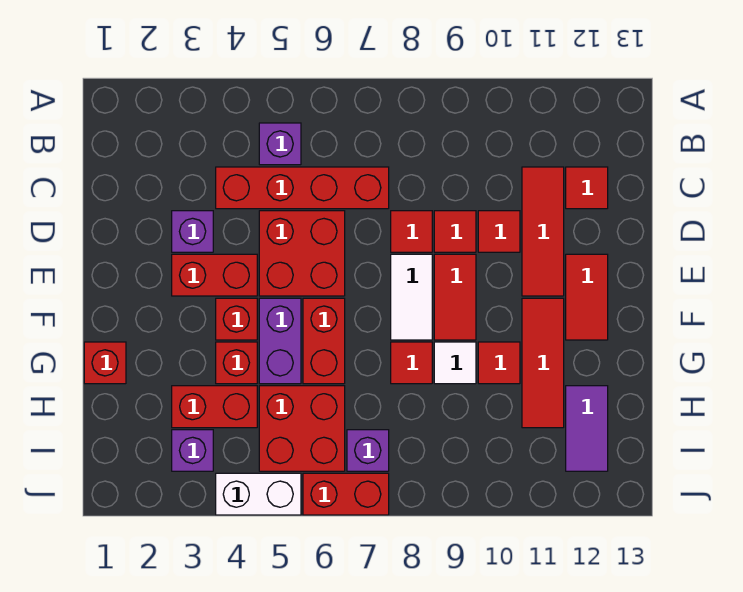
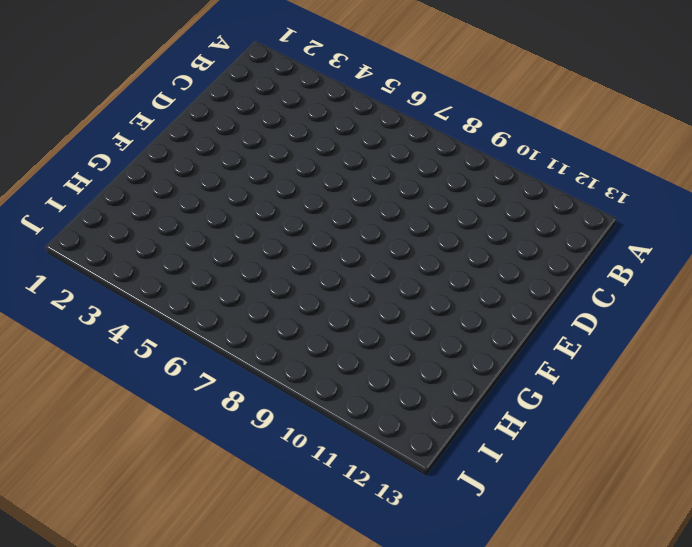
none -> purple brick B5 level 1
none -> red brick C4:C7 level 1
none -> red tile C11:E11 level 1

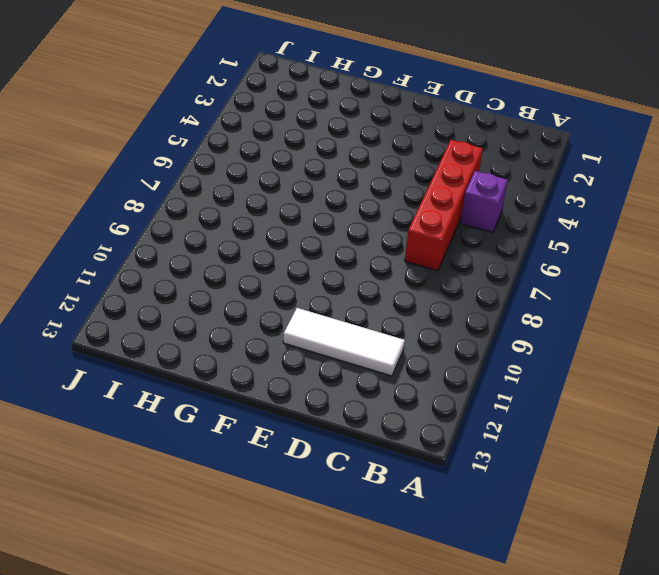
white tile C11:E11 level 1 -> red tile C11:E11 level 1
none -> red tile C12 level 1
none -> purple brick D3 level 1
none -> red brick D5:E6 level 1

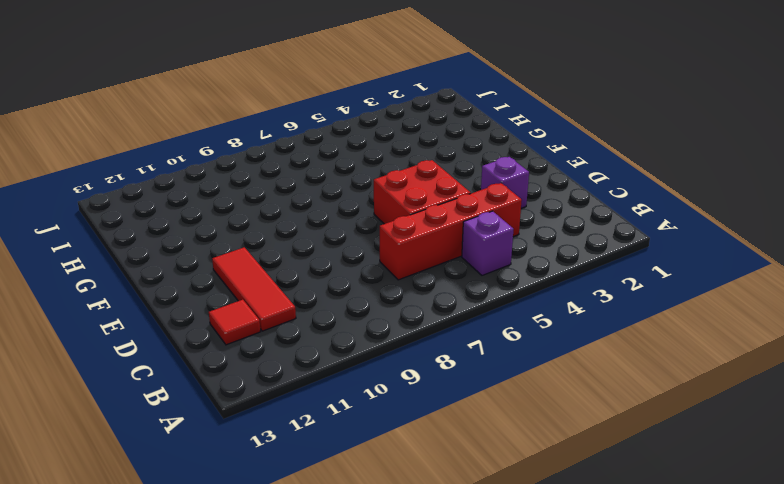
none -> red tile D8 level 1
none -> red tile D9 level 1
none -> red tile D10 level 1

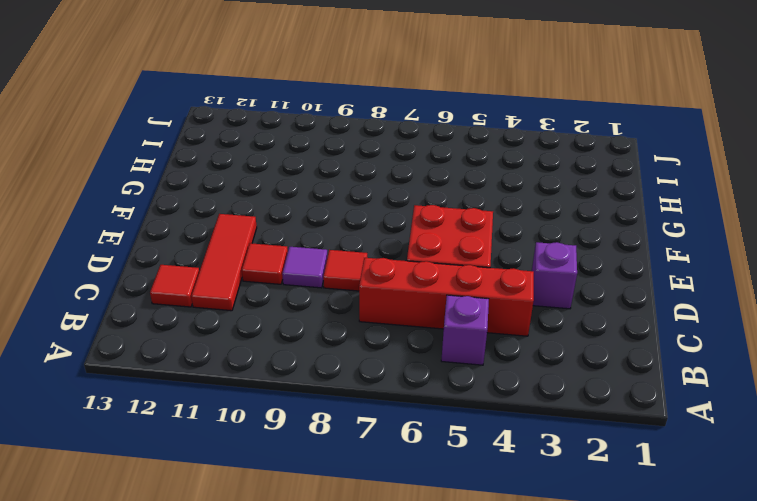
purple tile D9 level 1 -> red tile D9 level 1
none -> red brick E3:E4 level 1
none -> white tile E8:F8 level 1
none -> red tile E9:F9 level 1

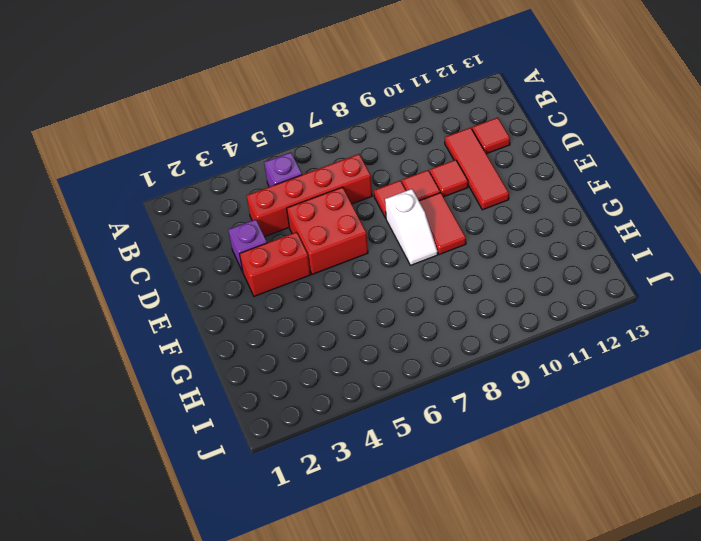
white slope E8:F8 level 1 top E -> white tile E8:F8 level 1
none -> red tile E12:F12 level 1
none -> red brick F4 level 1
none -> purple brick F5:G5 level 1

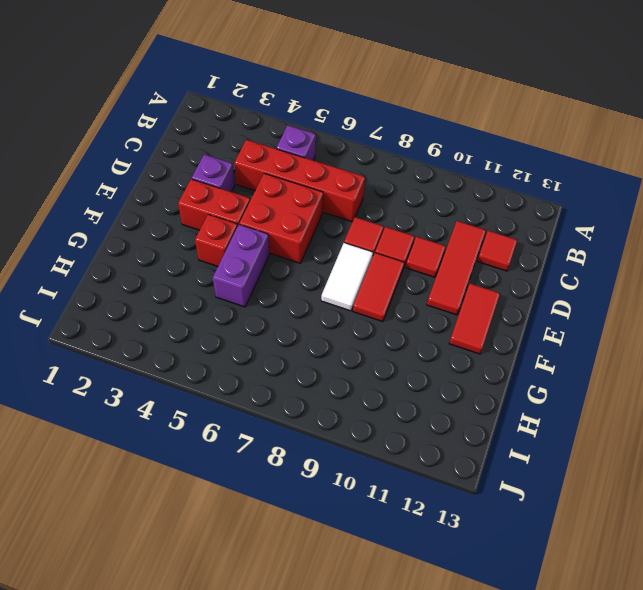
none -> red brick F6:G6 level 1
none -> red tile F11:H11 level 1
none -> red brick G1 level 1

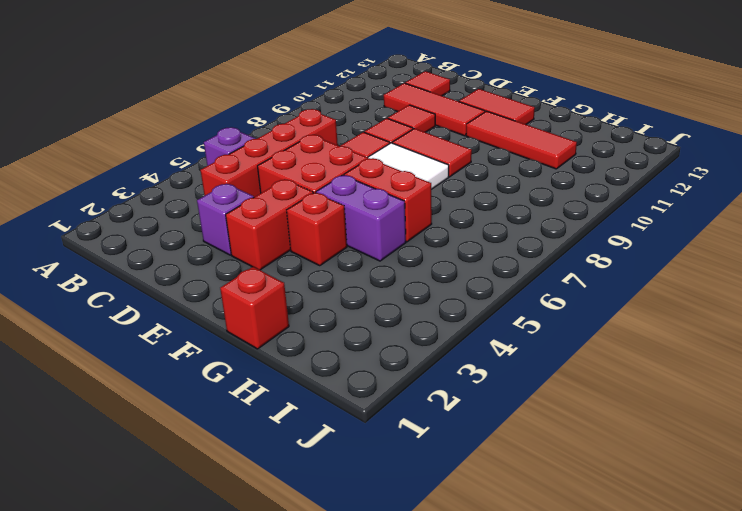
none -> red brick G4 level 1
none -> red tile G8 level 1
none -> white tile G9 level 1

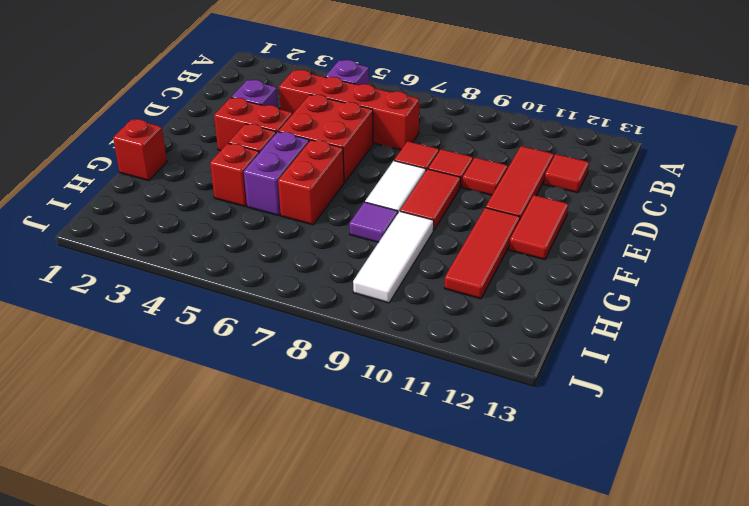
purple tile G8 level 1 -> red tile G8 level 1
white tile G9:I9 level 1 -> white tile G9 level 1
none -> red tile G10 level 1
none -> red brick H3:H4 level 1
none -> red brick H5:I6 level 1

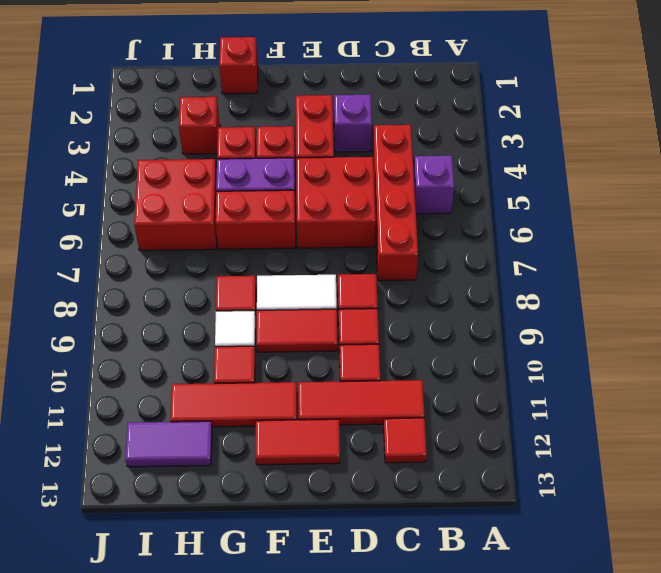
red brick H3 level 1 -> red brick H3:H4 level 1
none -> purple brick I3 level 1
none -> purple brick I7 level 1
none -> white brick J4:J5 level 1

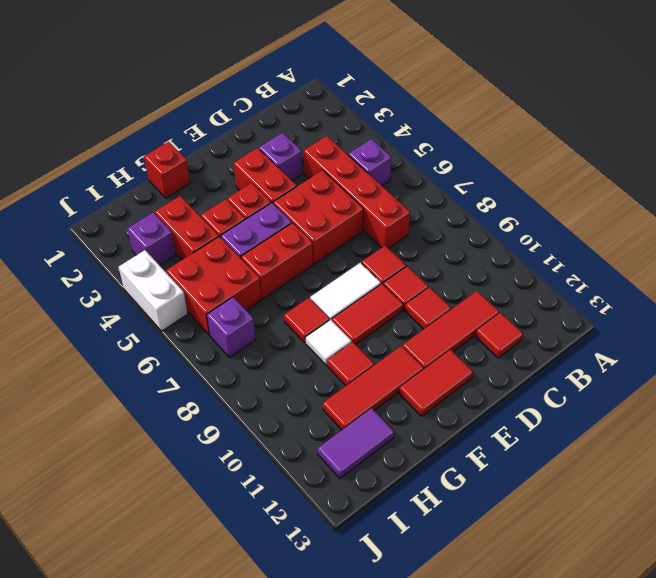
none -> red brick J6:J7 level 1

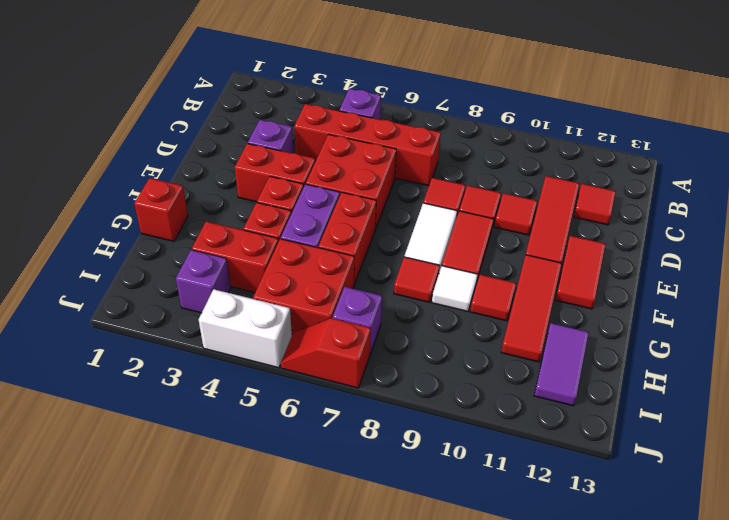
red slope J6:J7 level 1 top 7 -> red brick J6:J7 level 1

